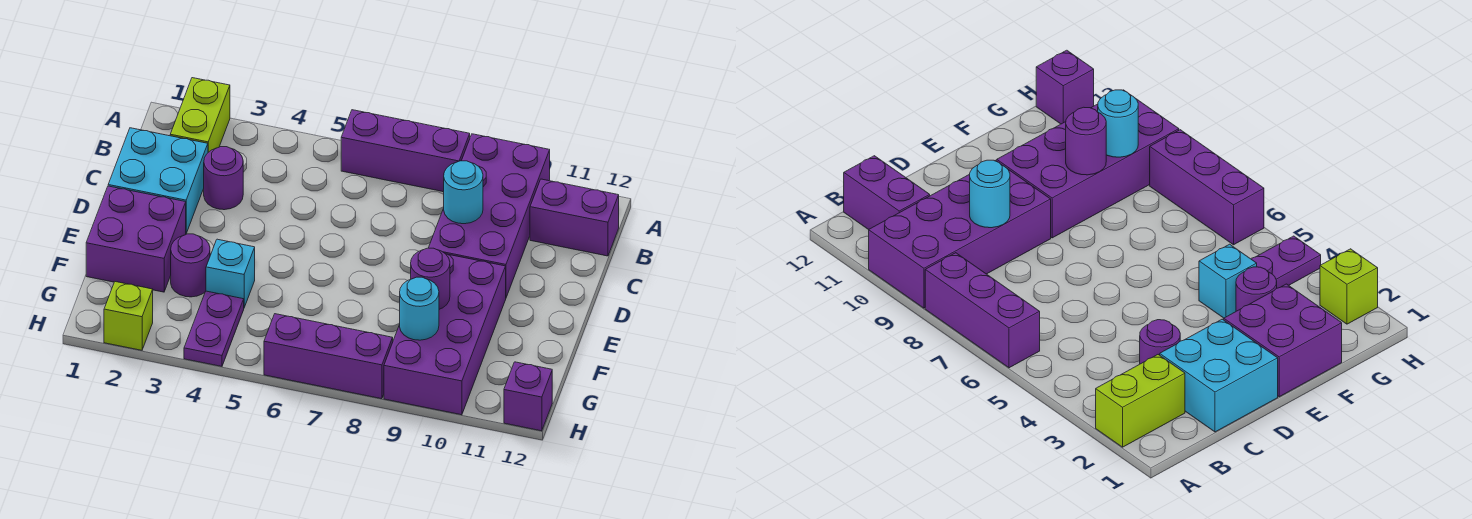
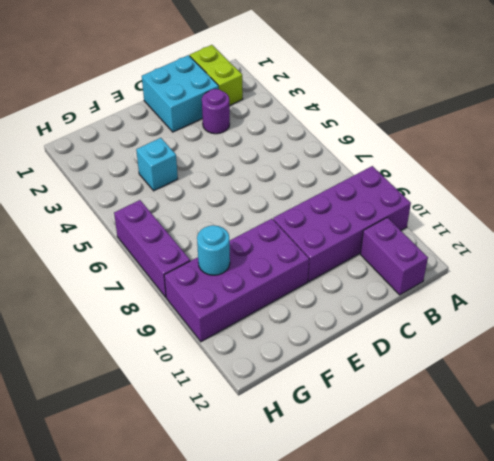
lime brick B1:B2 level 1 -> lime brick A2:B2 level 1
none -> purple brick A6:A8 level 1
none -> purple brick E1:F2 level 1
none -> purple round brick F3 level 1

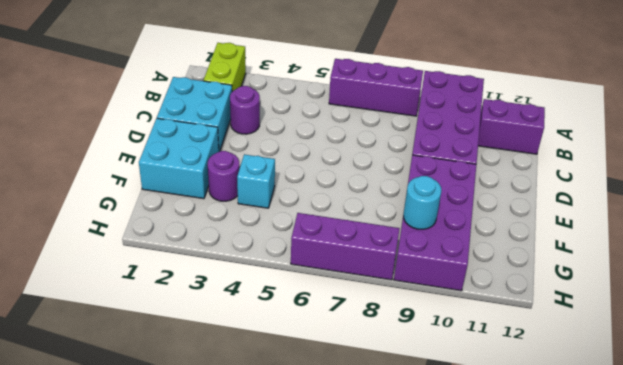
cyan brick E1:F2 level 1 -> purple brick E1:F2 level 1
none -> purple plate G4:H4 level 1
none -> lime brick H2 level 1
none -> purple brick H12 level 1

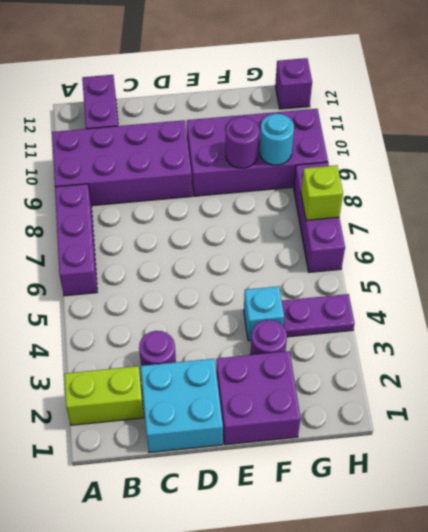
lime brick H7 level 2 -> lime brick H2 level 1
none -> cyan round brick C9 level 2

